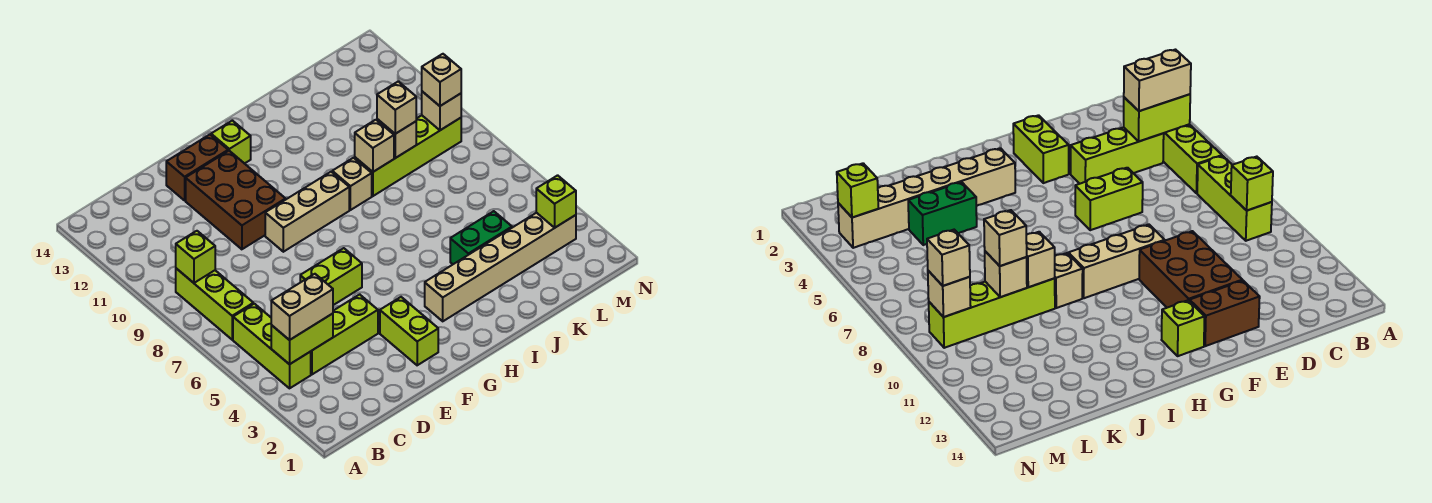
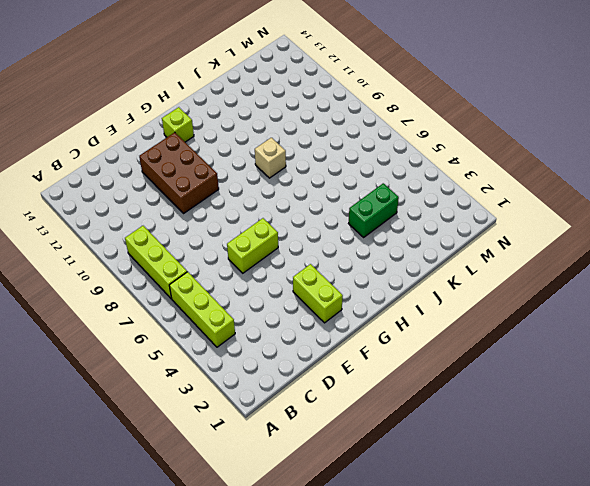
none -> lime brick C4:E4 level 1
none -> brown brick E13:F13 level 1
none -> tan brick F9:H9 level 1

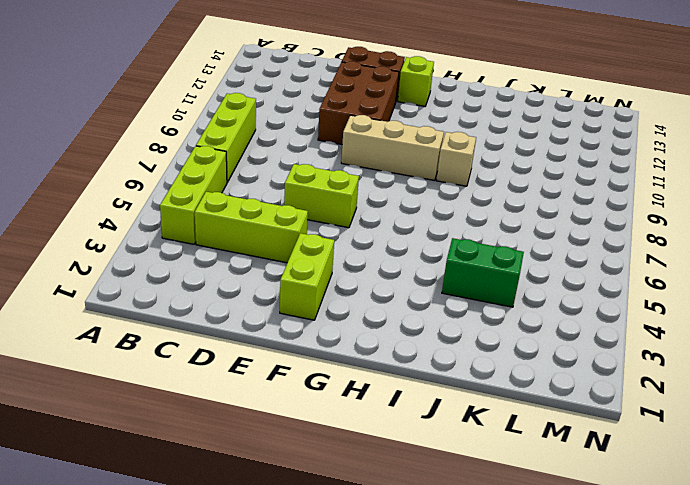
none -> tan brick H3:M3 level 1
none -> lime brick J9:M9 level 1
none -> lime brick B4:C4 level 2

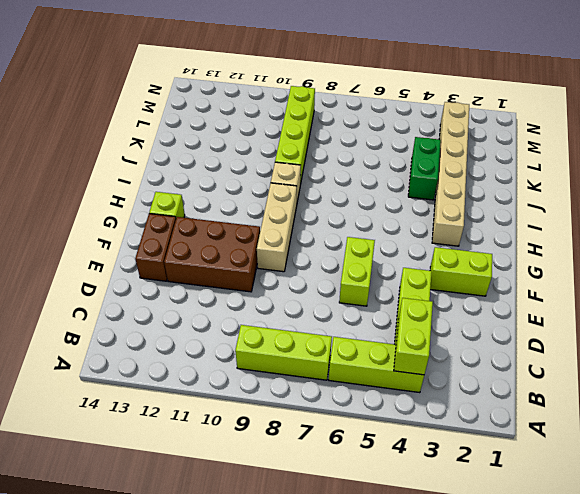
none -> lime brick B9 level 2
none -> tan brick J9 level 2
none -> tan brick K9 level 2

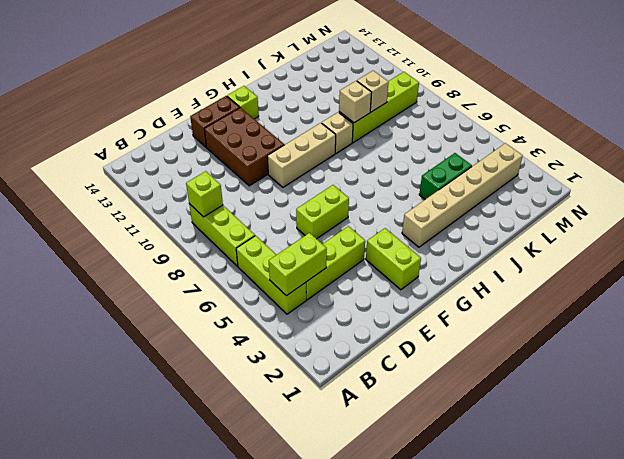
none -> lime brick M3 level 2
none -> tan brick M9 level 2
none -> tan brick B4:C4 level 3

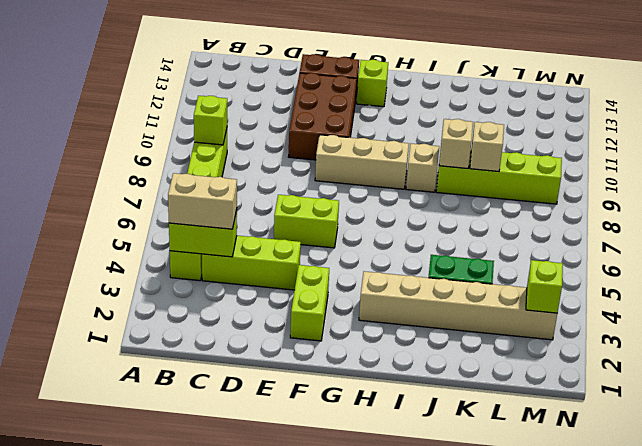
none -> tan brick M9 level 2
none -> tan brick K9 level 3
none -> tan brick M9 level 3

